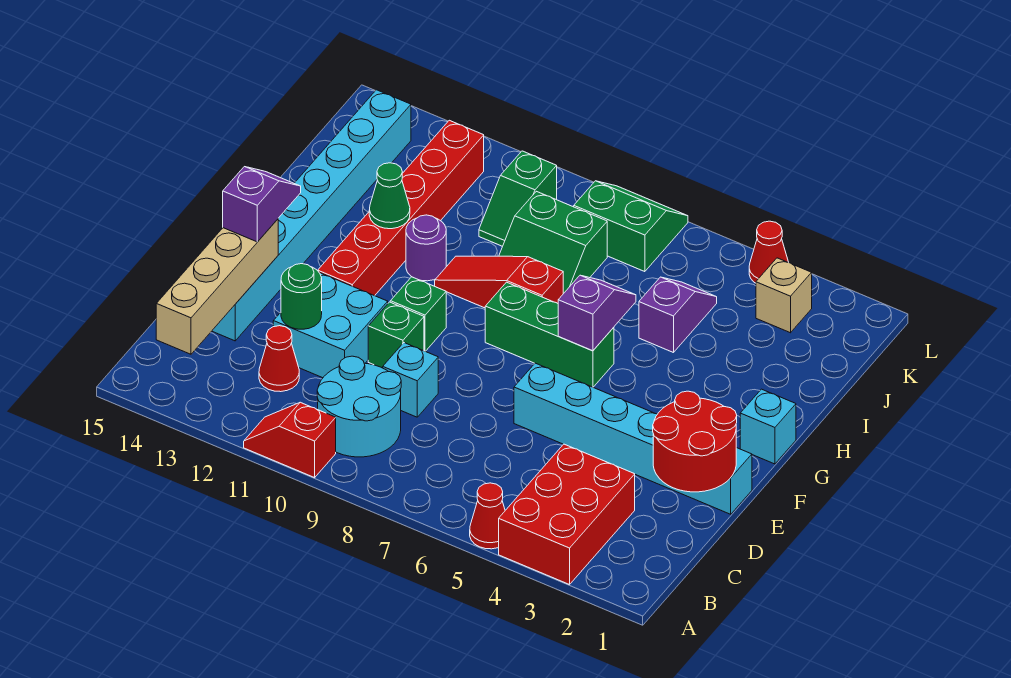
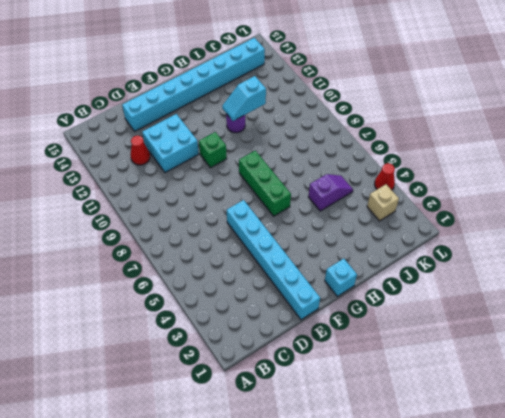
cyan slope H11:I11 level 2 top I -> none
none -> red brick A3:C4 level 1
none -> red cone A5 level 1
none -> red slope A10:A11 level 1 top 10

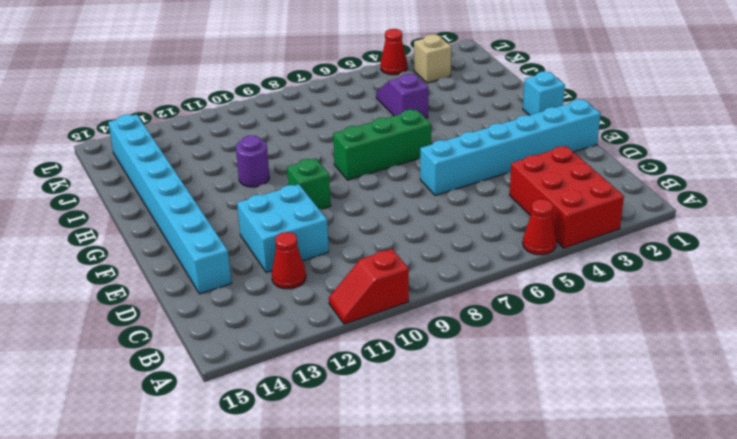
none -> cyan round brick B9:C10 level 1
none -> cyan brick D9 level 1
none -> green brick E10 level 1

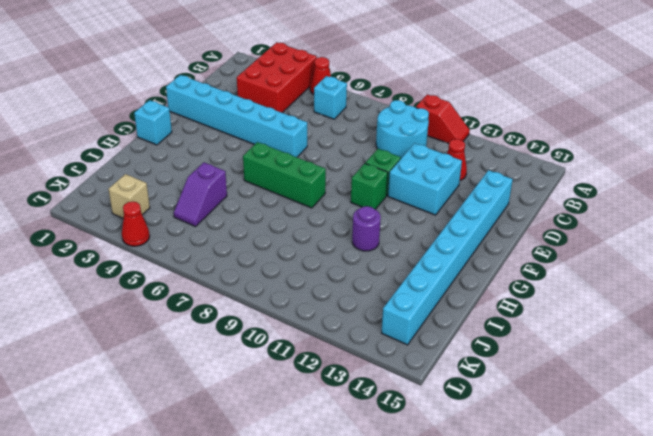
cyan brick B6 level 1 -> cyan brick D9 level 1
none -> red brick F12:K12 level 1
none -> red slope H8:H10 level 1 top 8
none -> green slope I8:J9 level 1 top J

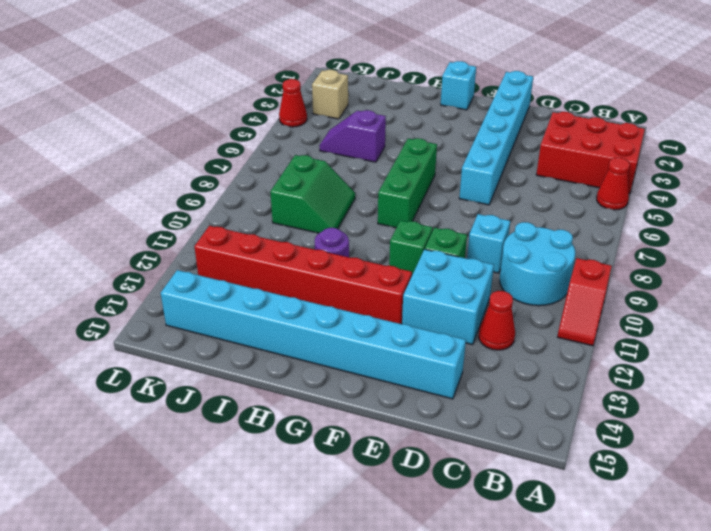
none -> red slope H8:H10 level 1 top 8
none -> green slope J10:K10 level 1 top K
none -> green slope K7:L8 level 1 top K

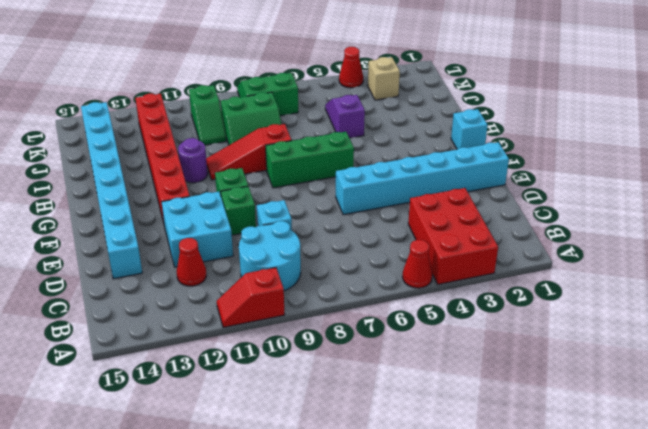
none -> tan brick B14:E14 level 2
none -> red round brick D1:E2 level 2
none -> green round brick D12 level 2

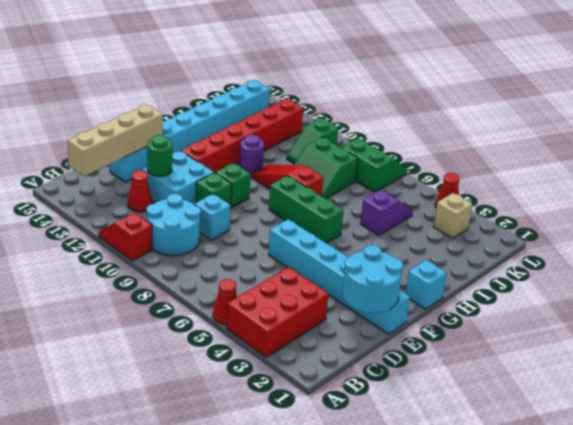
cyan round brick D1:E2 level 2 -> red round brick D1:E2 level 2
none -> purple slope G6:H6 level 2 top G
none -> green cone H12 level 2
none -> purple slope E14:F14 level 3 top E

